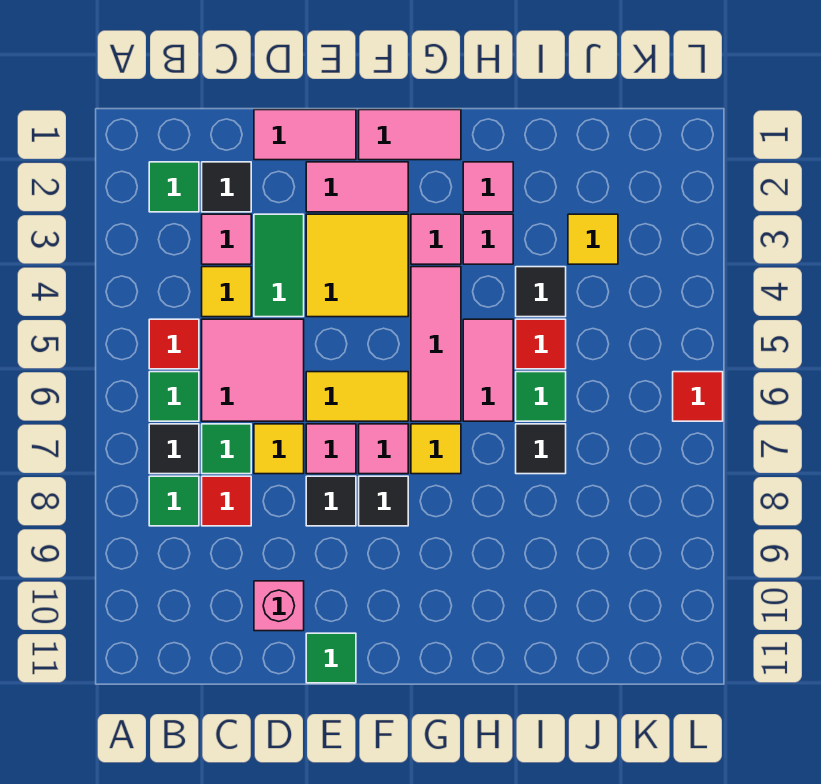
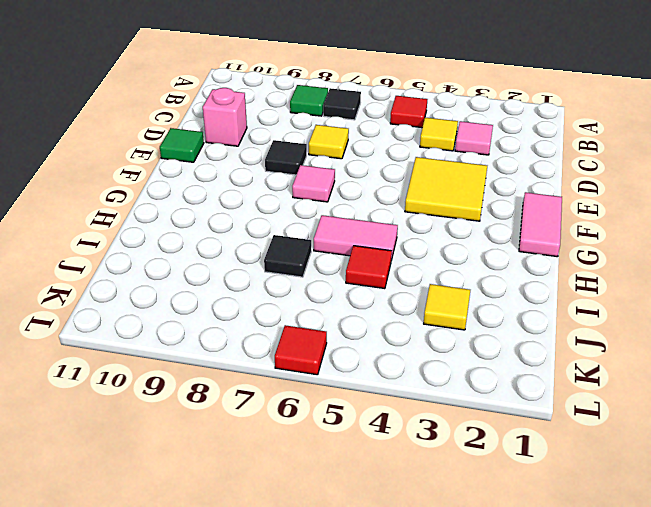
none -> green tile B2 level 1
none -> green tile B6 level 1
none -> black tile C2 level 1
none -> pink tile C5:D6 level 1

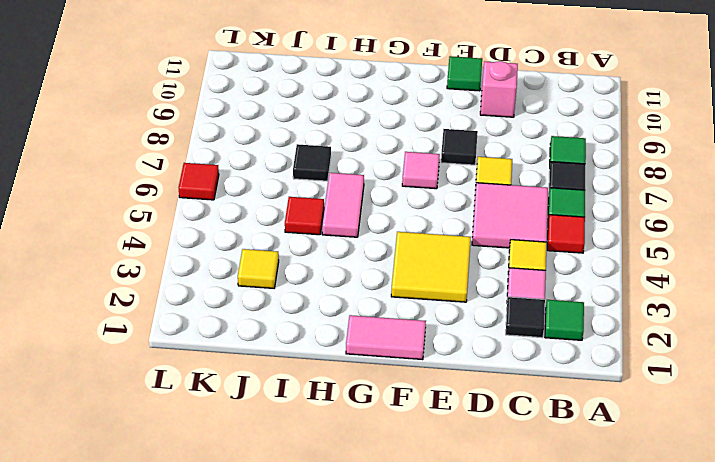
none -> green tile C7 level 1
none -> red tile C8 level 1
none -> pink tile D1:E1 level 1
none -> green tile D3:D4 level 1

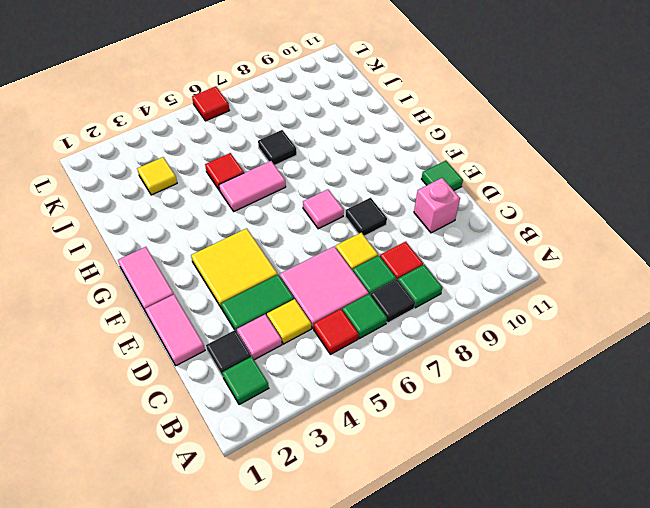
none -> pink tile E2:F2 level 1
none -> yellow tile E6:F6 level 1
none -> pink tile E7 level 1
none -> black tile F8 level 1

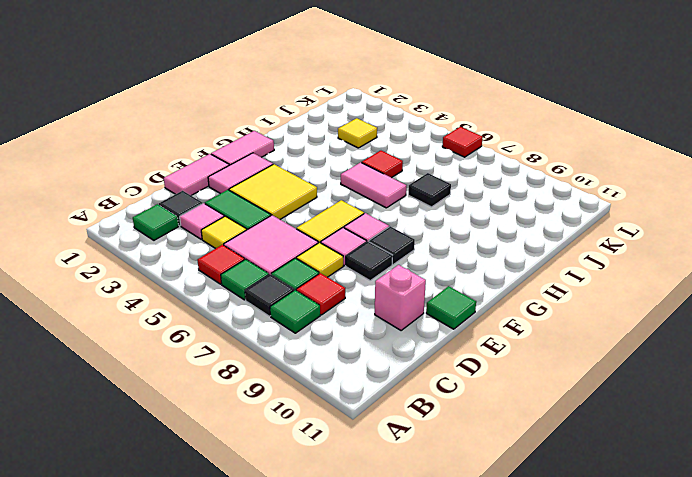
none -> pink tile G3 level 1
none -> pink tile G4:G6 level 1
none -> yellow tile G7 level 1
none -> pink tile H2 level 1

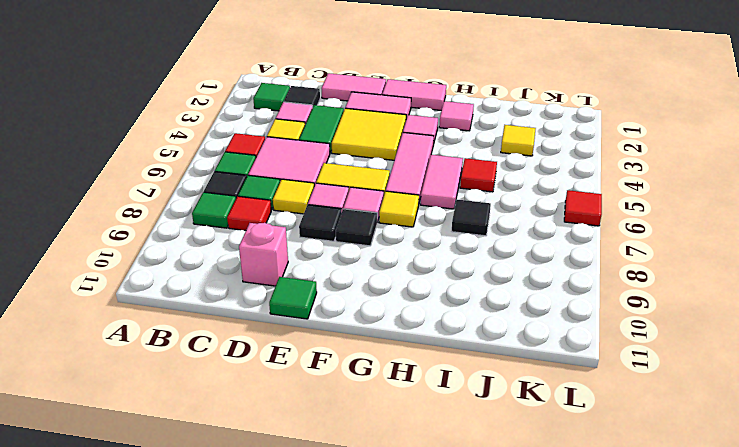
none -> pink tile H3 level 1
none -> black tile I4 level 1
none -> green tile I6 level 1

